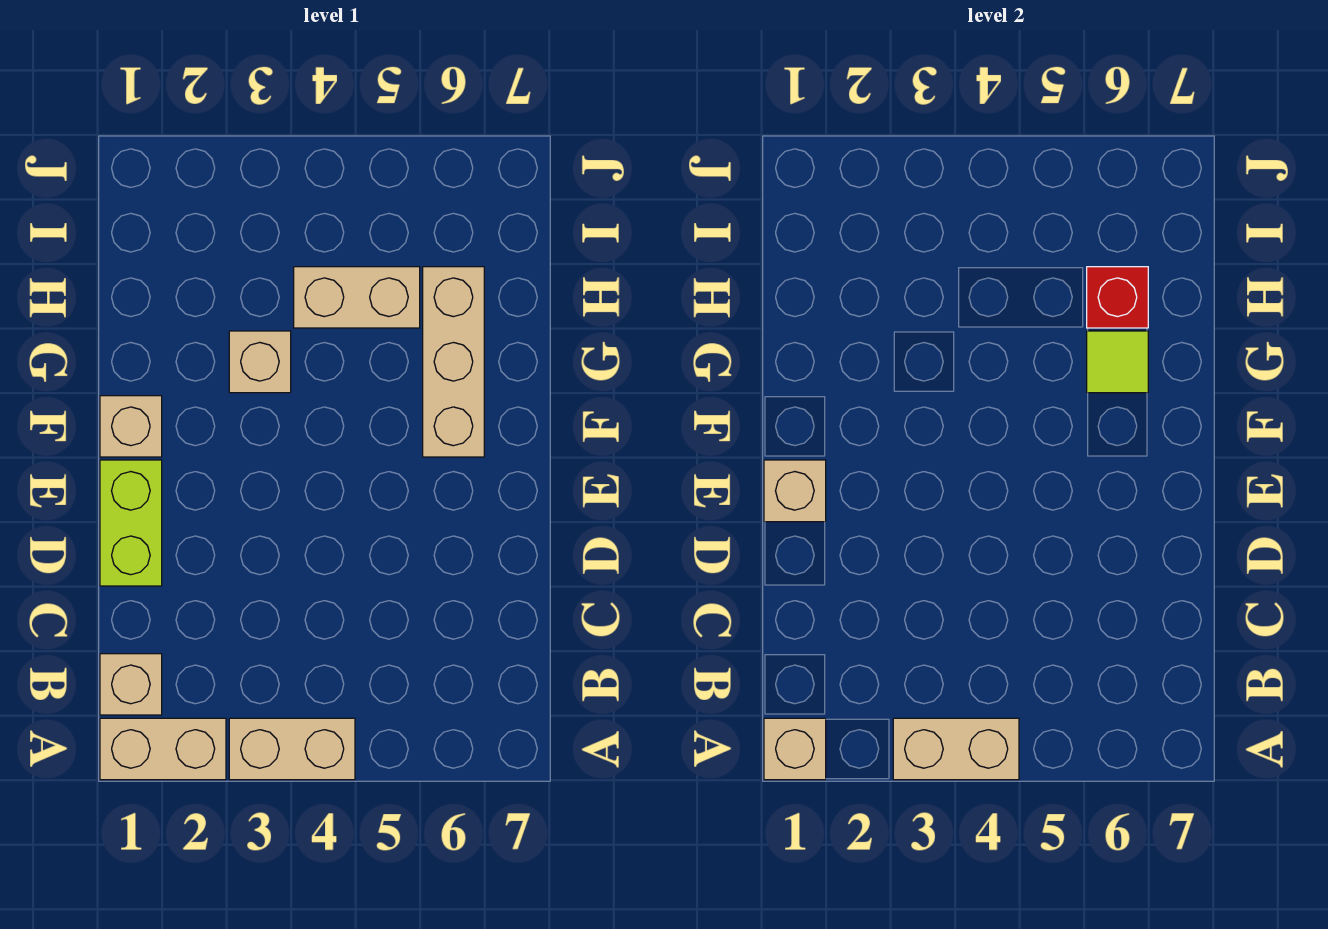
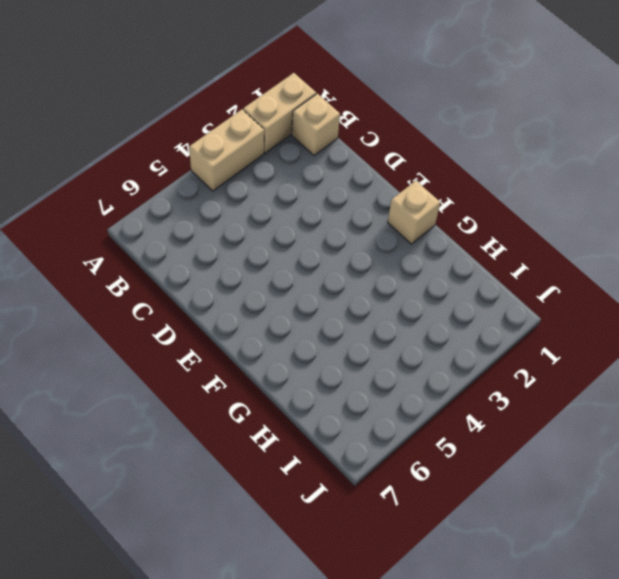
none -> lime brick D1:E1 level 1
none -> tan brick F6:H6 level 1
none -> tan brick G3 level 1

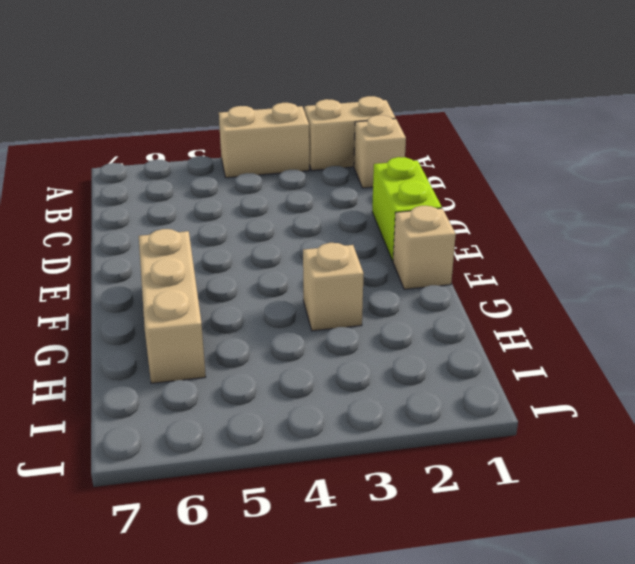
none -> tan brick H4:H5 level 1
none -> tan brick A1 level 2
none -> tan brick A3:A4 level 2

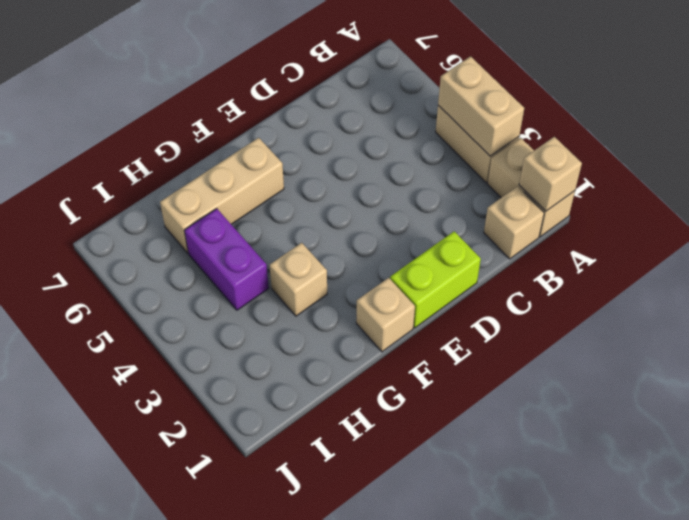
purple brick H4:H5 level 1 -> tan brick H4:H5 level 1
none -> tan brick E1 level 2
none -> lime tile G6 level 2
none -> red brick H6 level 2

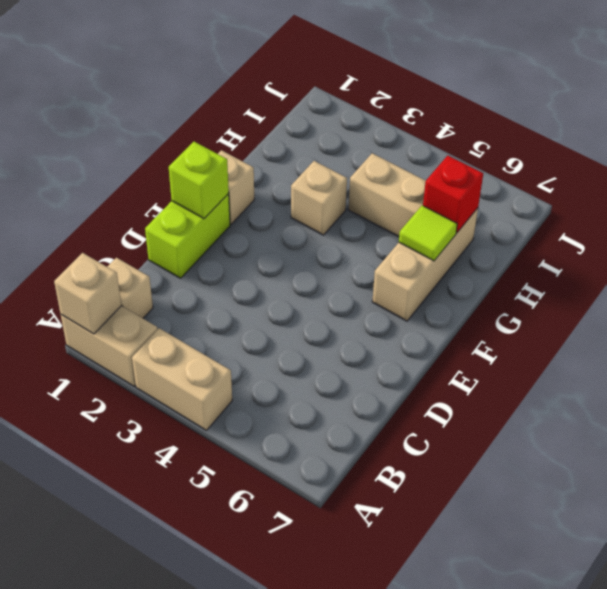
lime brick E1 level 2 -> tan brick E1 level 2
none -> tan brick A3:A4 level 2

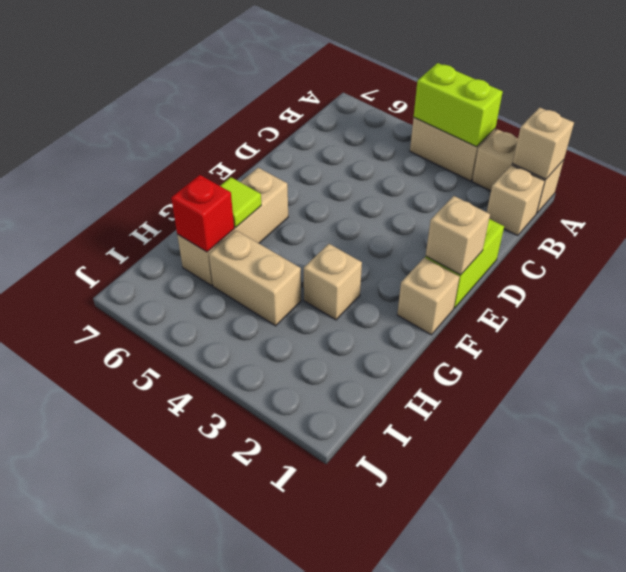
lime brick A3:A4 level 2 -> tan brick A3:A4 level 2

